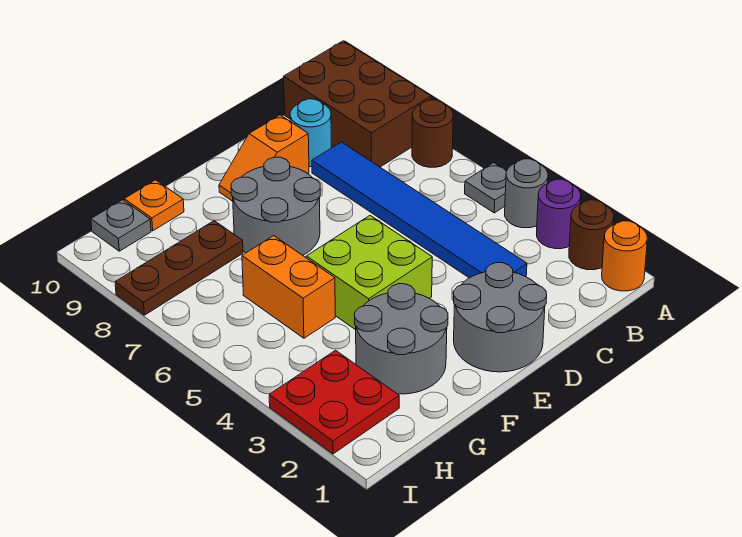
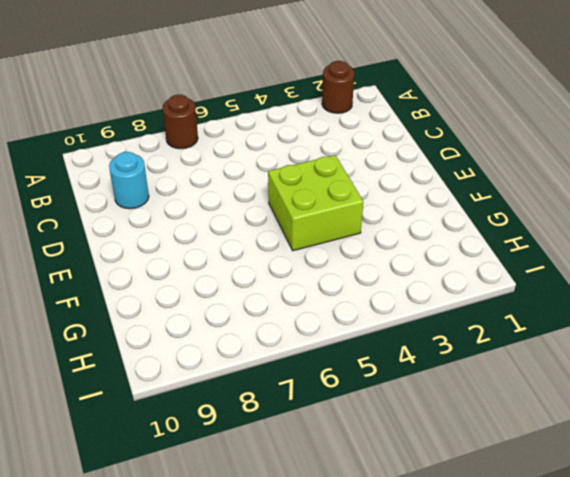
none -> orange round brick A1 level 1
none -> purple round brick A3 level 1
none -> grey round brick A4 level 1

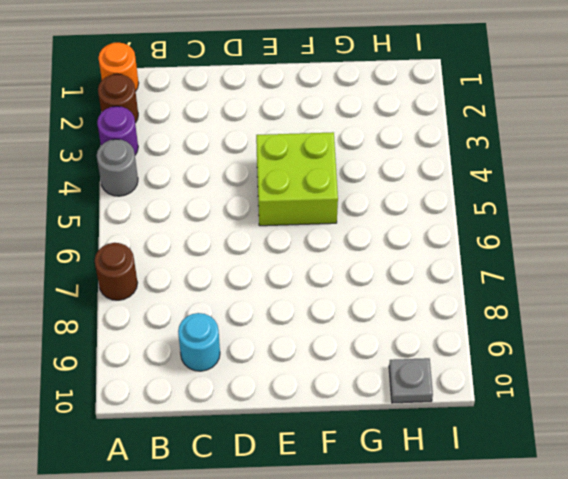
none -> grey plate A5 level 1
none -> brown brick A8:B10 level 1
none -> blue tile C3:C8 level 1

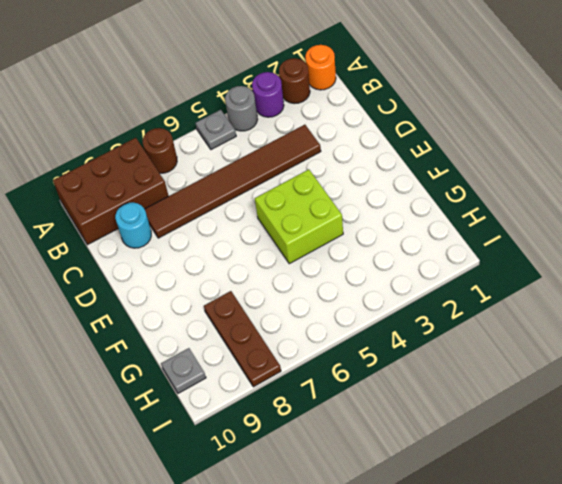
brown tile C3:C8 level 1 -> blue tile C3:C8 level 1
none -> grey round brick D1:E2 level 1
none -> orange slope D9:E9 level 1 top D
none -> grey round brick E7:F8 level 1

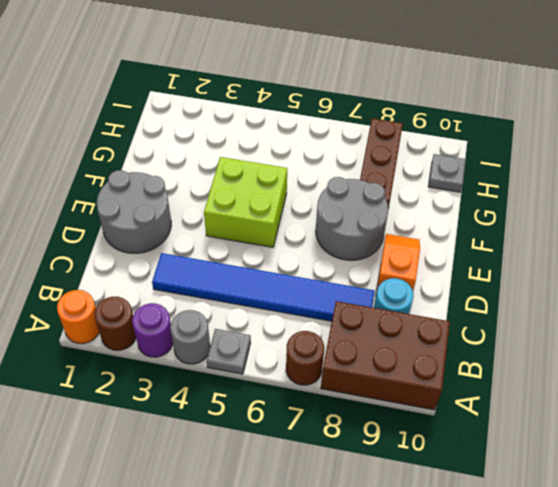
none -> grey round brick F2:G3 level 1
none -> orange brick G5:G6 level 1
none -> orange plate G10 level 1

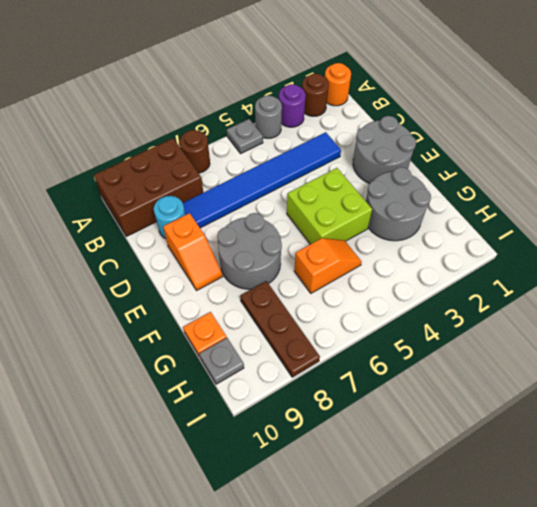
orange slope G5:G6 level 1 top 6 -> orange brick G5:G6 level 1
none -> red plate H2:I3 level 1

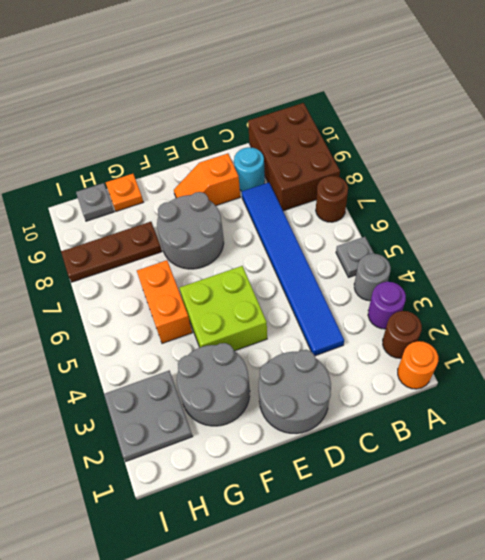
grey plate H2:I3 level 1 -> red plate H2:I3 level 1

